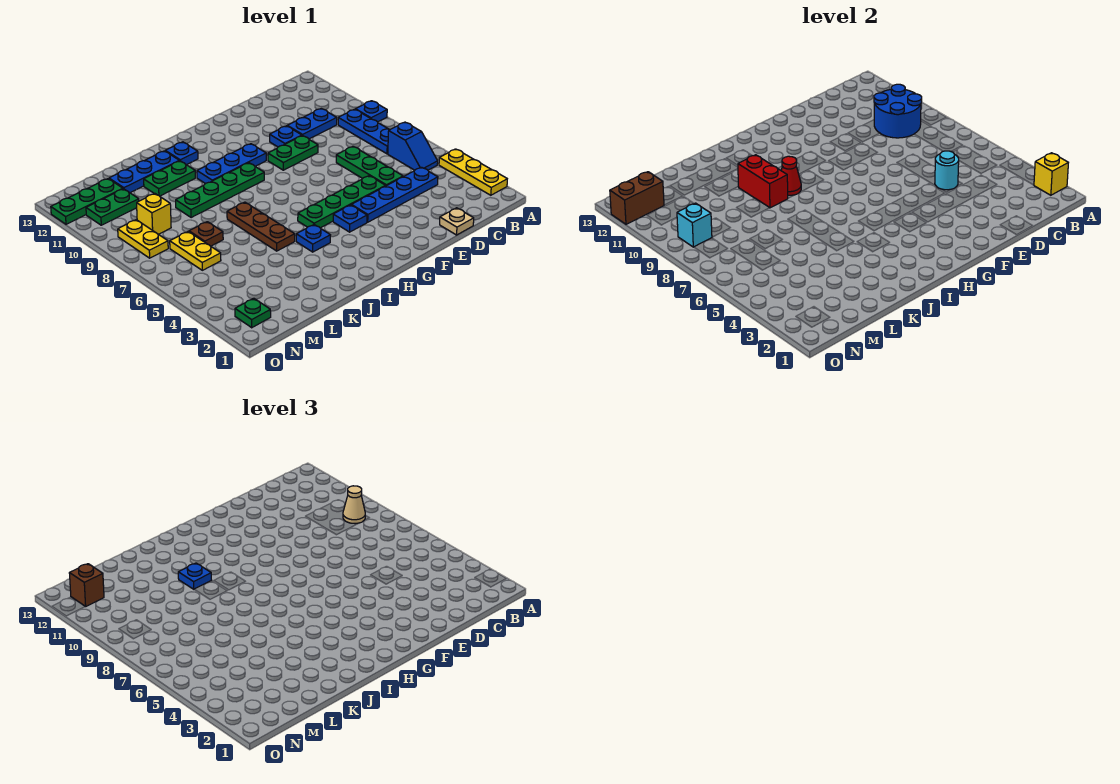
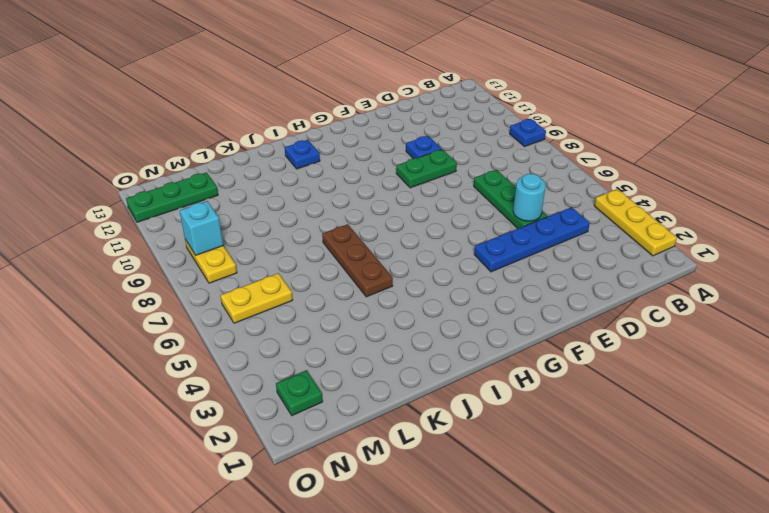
yellow plate M6:N6 level 1 -> yellow plate M6:M7 level 1
none -> blue slope B5:B6 level 1 top 6
none -> blue plate B7:B9 level 1
none -> blue plate C10:D10 level 1
none -> tan plate D1 level 1

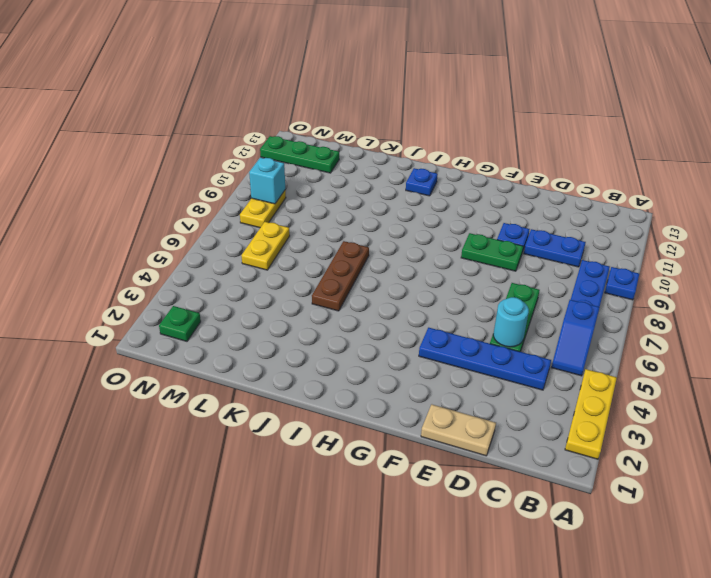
tan plate D1:E1 level 1 -> tan plate D1 level 1
none -> green plate E5:H5 level 1
none -> blue plate G4 level 1
none -> blue plate G10:I10 level 1
none -> green plate H9:K9 level 1

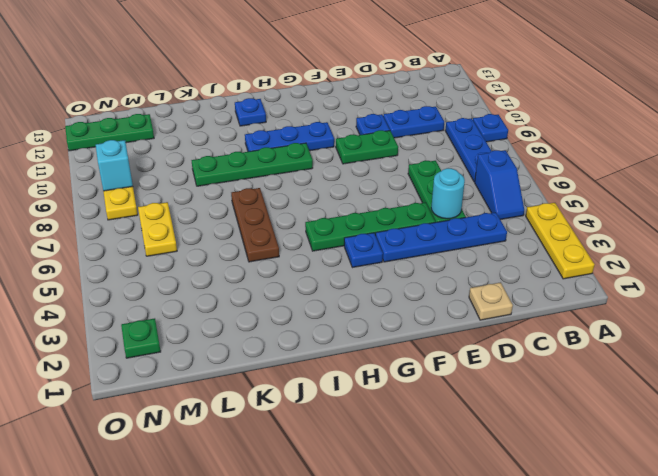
none -> blue plate I4 level 1
none -> green plate J11:K11 level 1
none -> blue plate J12:L12 level 1
none -> brown plate L7 level 1

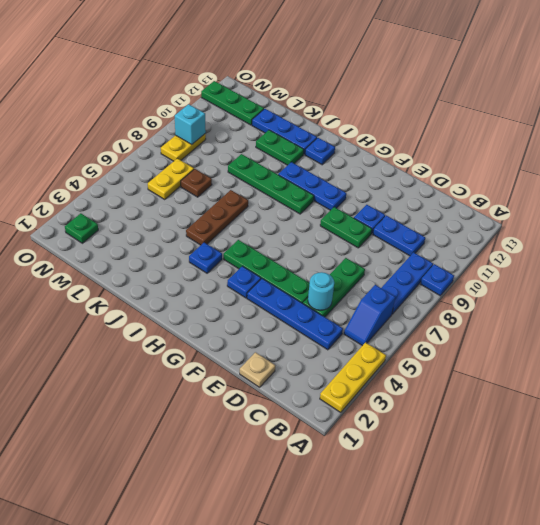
none -> yellow brick M9 level 1
none -> green plate M11:N11 level 1
none -> yellow brick A2 level 2
none -> blue round brick B9:C10 level 2

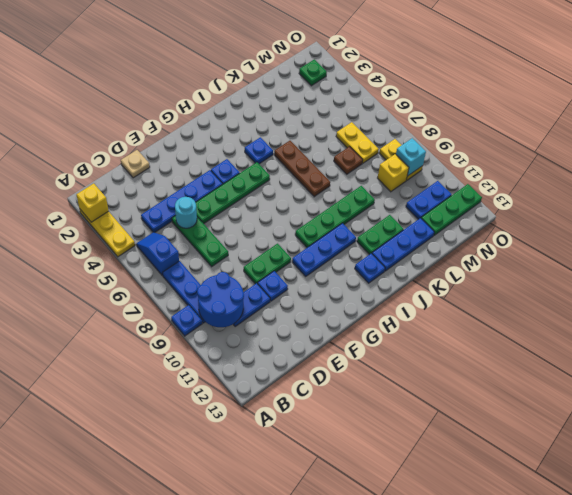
blue plate M11:N11 level 1 -> green plate M11:N11 level 1
none -> red cone I9 level 2
none -> red brick J9:J10 level 2
none -> brown brick N12:O12 level 2
none -> tan cone B9 level 3

